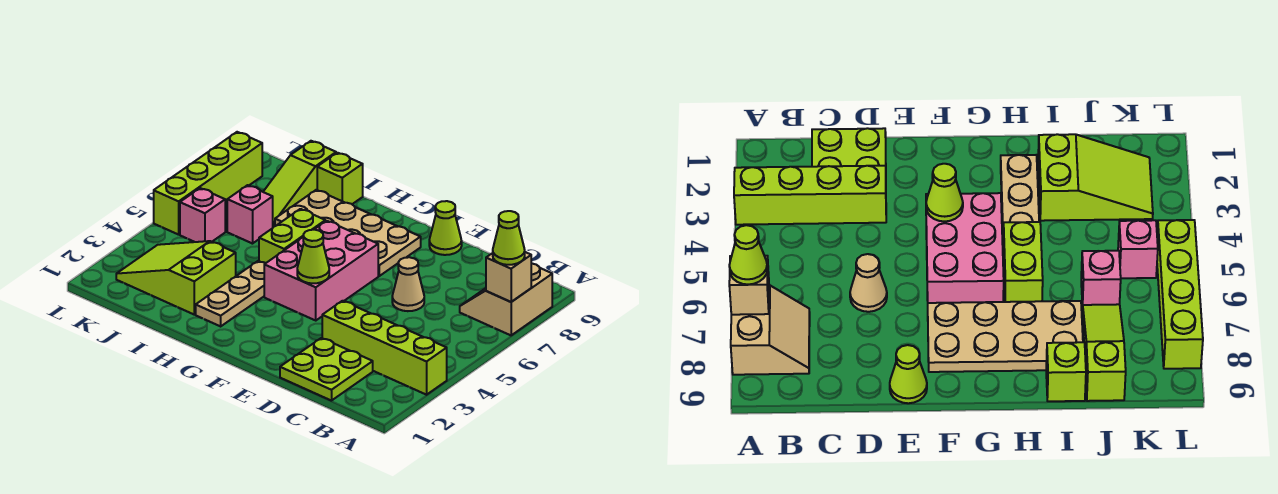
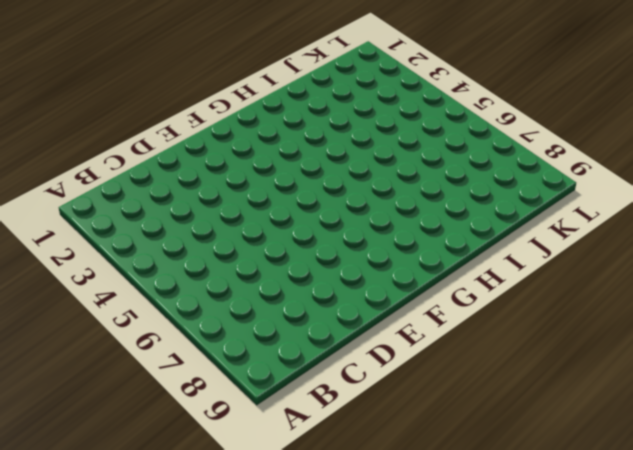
none -> lime brick A3:D3 level 1
none -> tan slope A7:B8 level 1 top A
none -> lime plate C1:D2 level 1

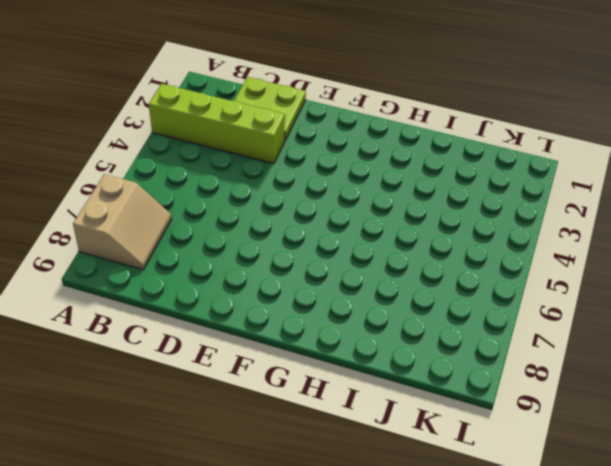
none -> tan cone D6 level 1
none -> lime cone E9 level 1
none -> pink brick F4:G6 level 1

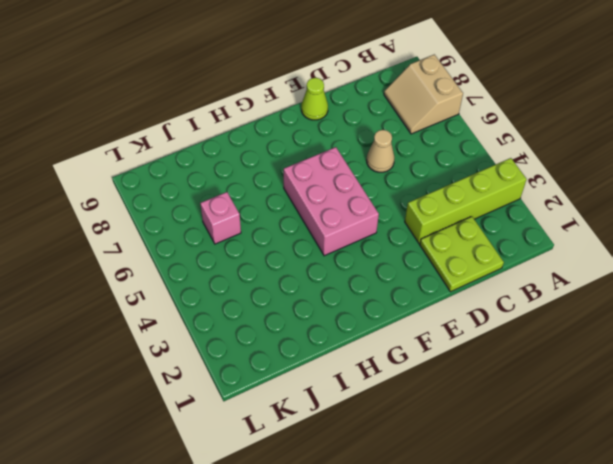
none -> tan plate F7:I8 level 1
none -> tan plate H2:H4 level 1
none -> lime brick H5:H6 level 1

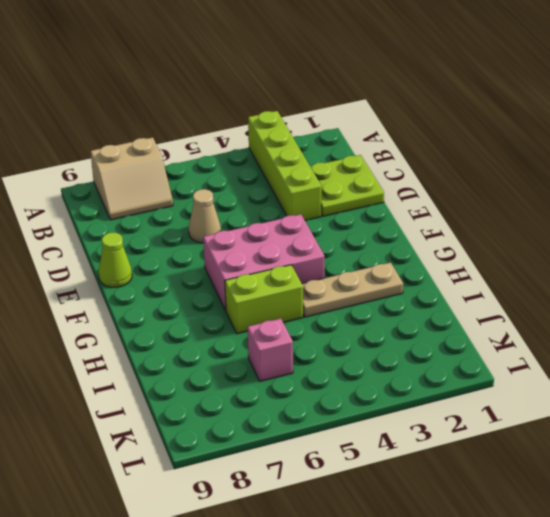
none -> tan plate F7:I8 level 1
none -> lime slope I2:K3 level 1 top I
none -> lime brick I9 level 1

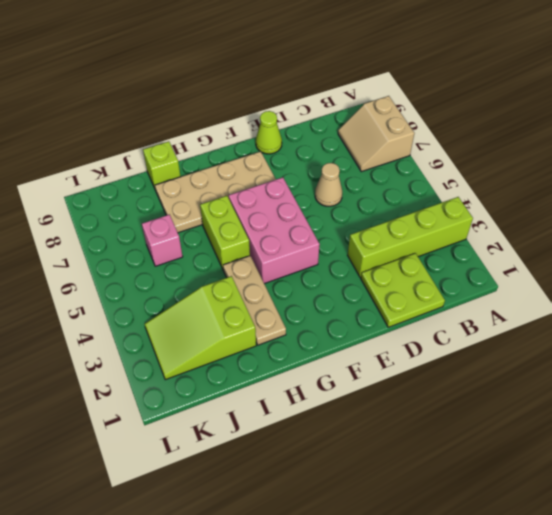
none -> lime slope J7:J9 level 1 top 9
none -> pink brick K5 level 1
none -> lime brick L5:L8 level 1

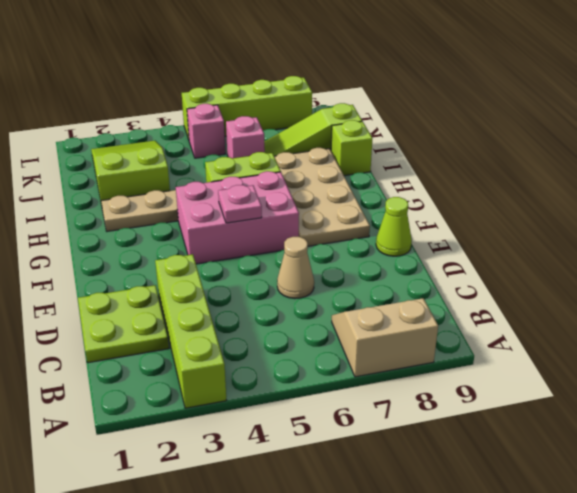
pink plate F5 level 2 -> none
none -> tan brick A7 level 2
none -> lime cone F4 level 2
none -> lime cone A7 level 3

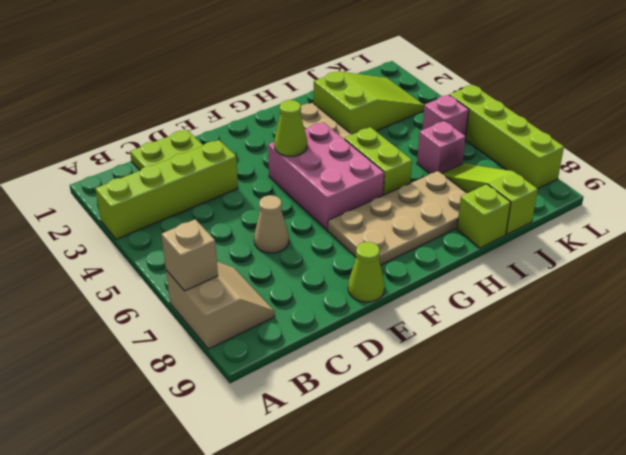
none -> lime cone A7 level 3

